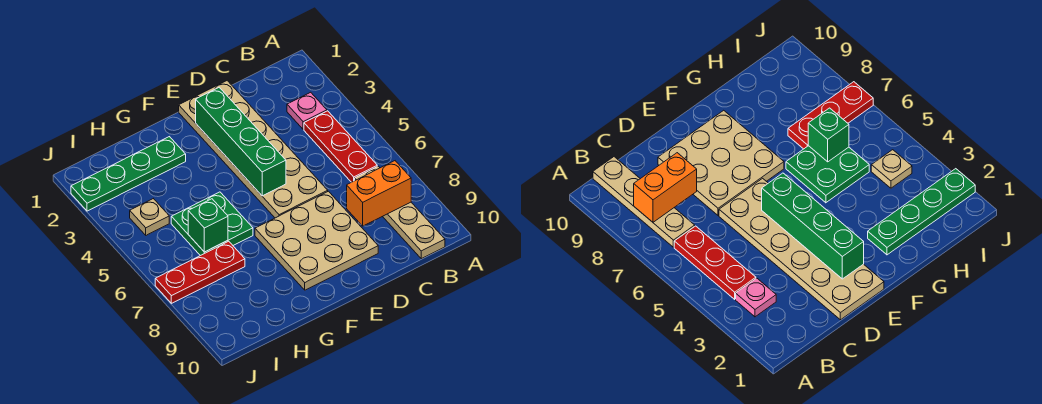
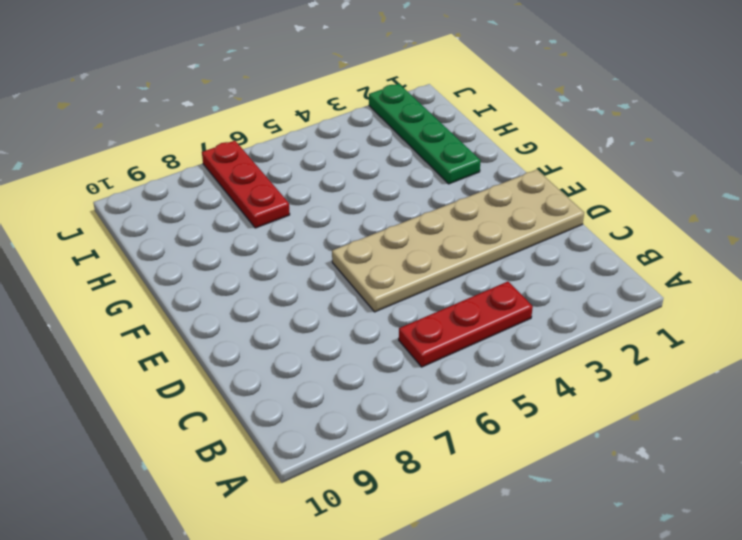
none -> pink plate B3 level 1
none -> tan plate B7:B10 level 1
none -> tan plate D7:F9 level 1

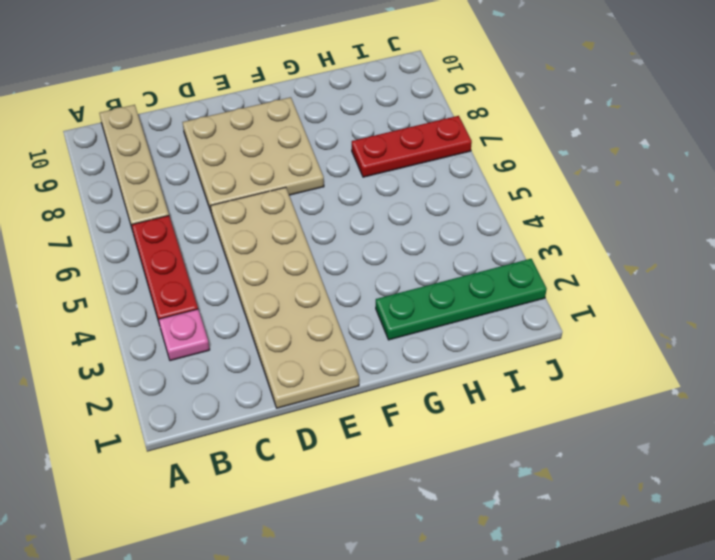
none -> green plate G5:H6 level 1
none -> tan plate I4 level 1
none -> orange brick B8:C8 level 2

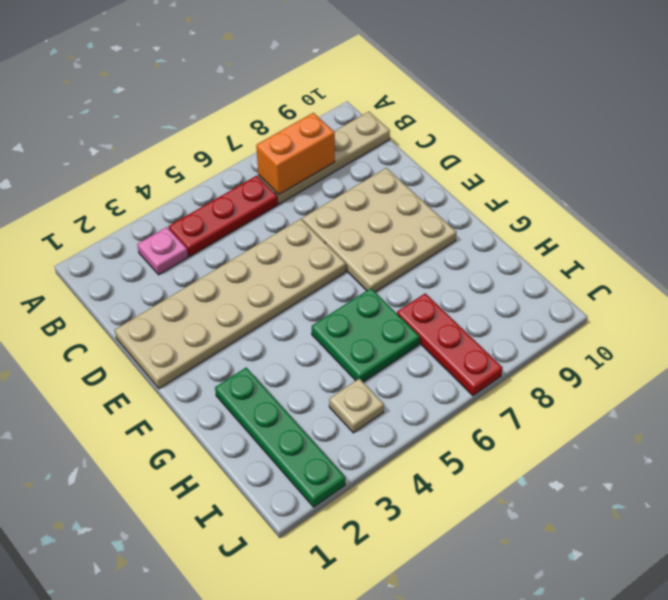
orange brick B7:B8 level 2 -> orange brick B8:C8 level 2
none -> green brick E2:E5 level 2
none -> green brick H6 level 2

